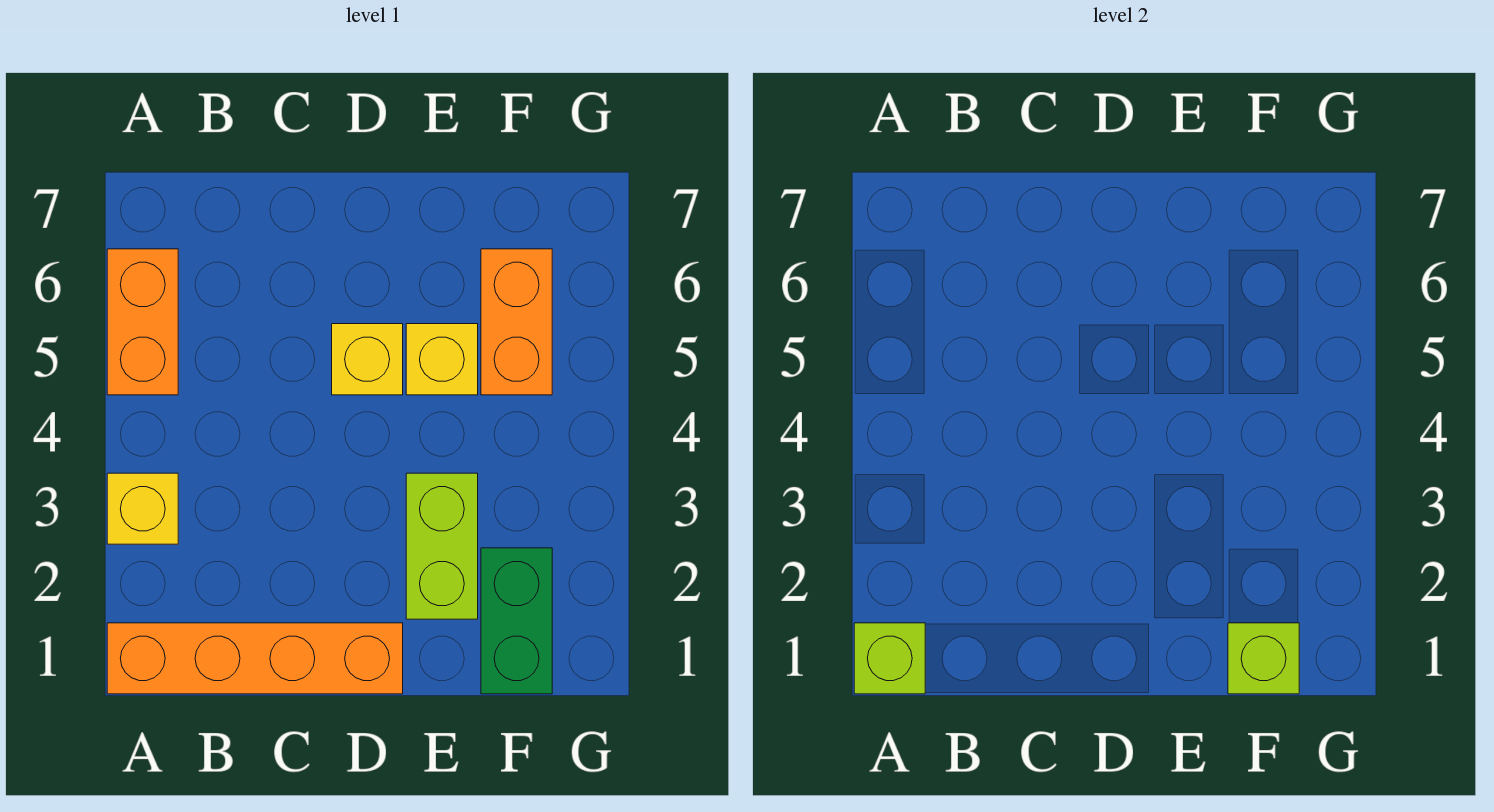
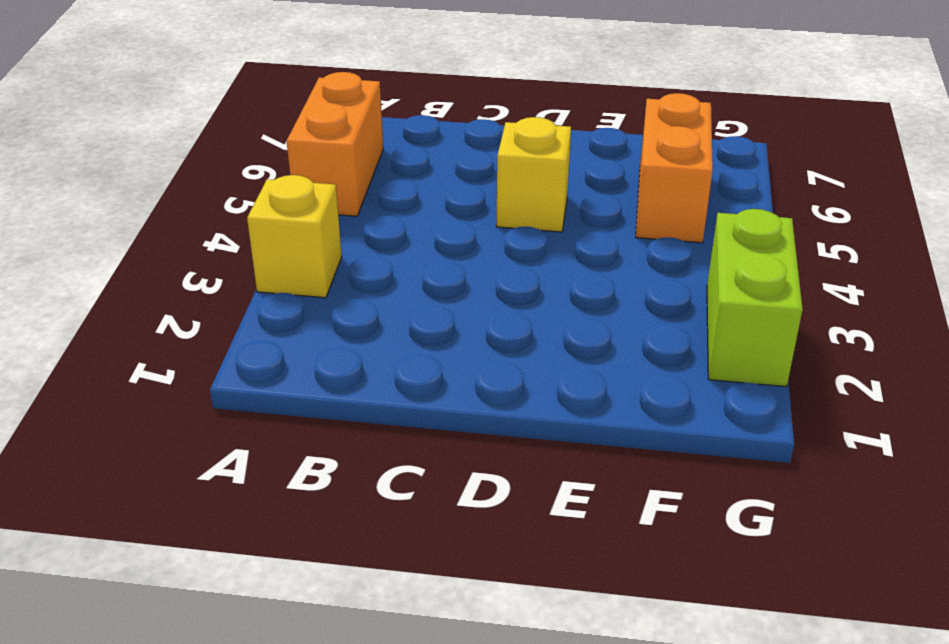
lime brick G2:G3 level 1 -> lime brick E2:E3 level 1
none -> orange brick A1:D1 level 1
none -> yellow brick E5 level 1

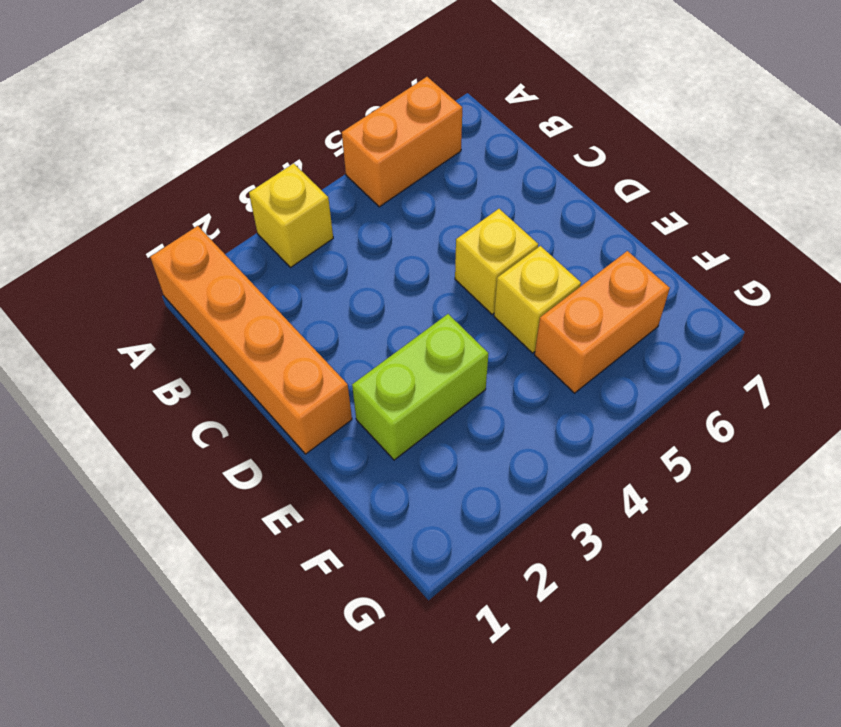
none -> green brick F1:F2 level 1
none -> lime brick A1 level 2

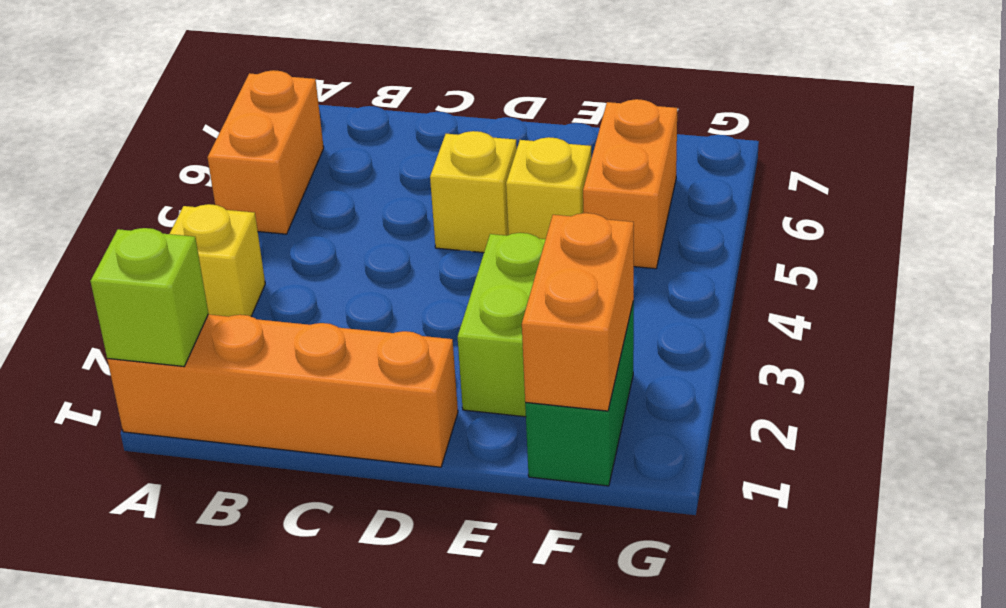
orange brick F1:F2 level 2 -> lime brick F1 level 2

